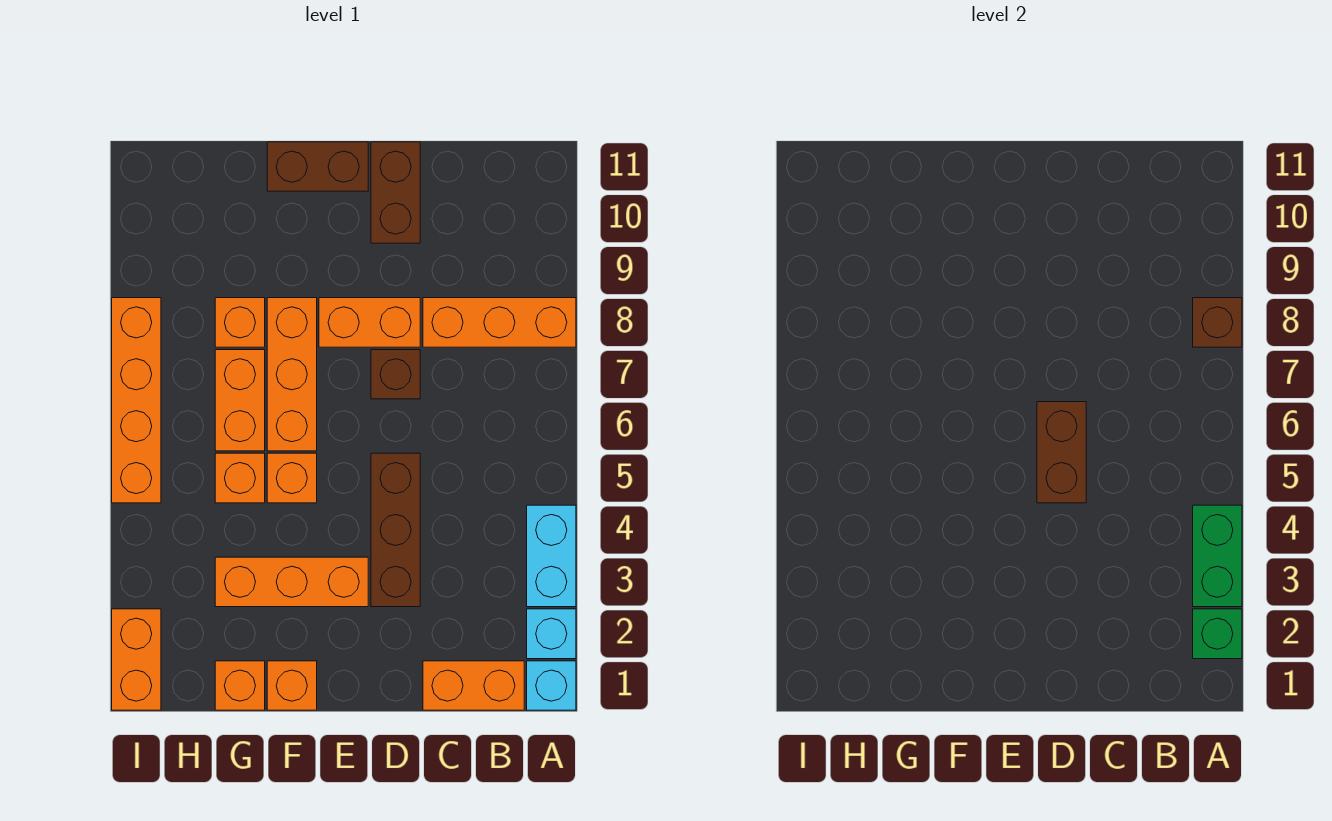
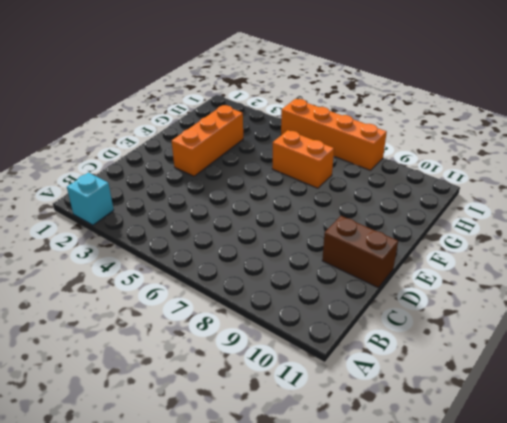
none -> cyan brick A1 level 1
none -> cyan brick A3:A4 level 1
none -> orange brick A8:C8 level 1

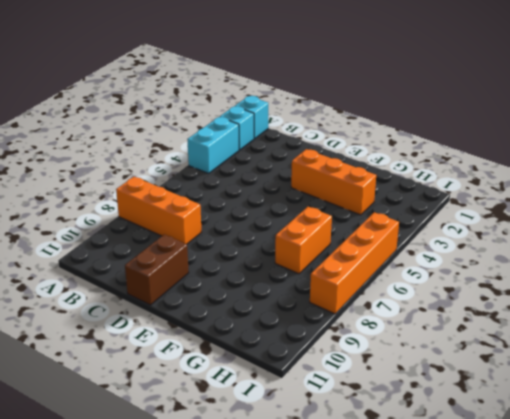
none -> orange brick B1:C1 level 1
none -> brown brick D3:D5 level 1
none -> brown brick D7 level 1

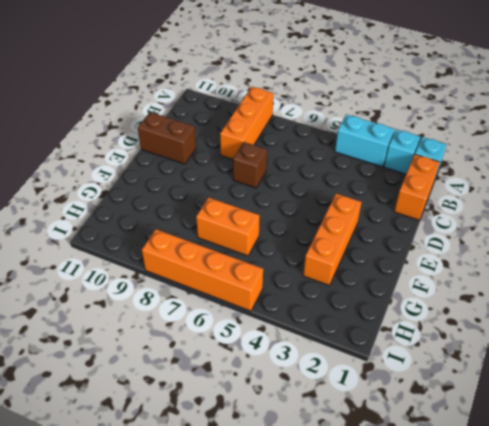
none -> brown brick D3:D5 level 1
none -> orange brick D8:E8 level 1
none -> brown brick E11:F11 level 1

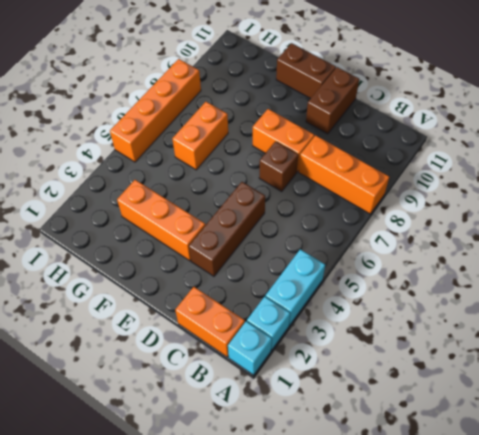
none -> orange brick F1 level 1
none -> orange brick F5 level 1
none -> orange brick F6:F8 level 1

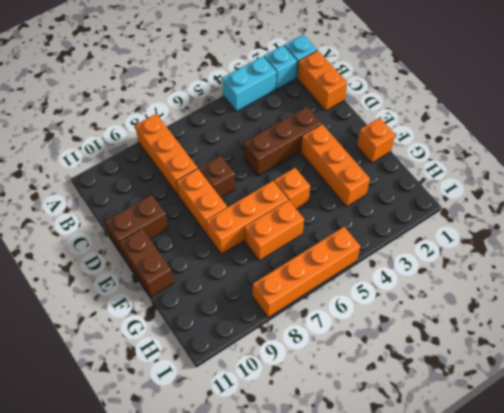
none -> orange brick G1 level 1
none -> orange brick G5 level 1
none -> orange brick G8 level 1

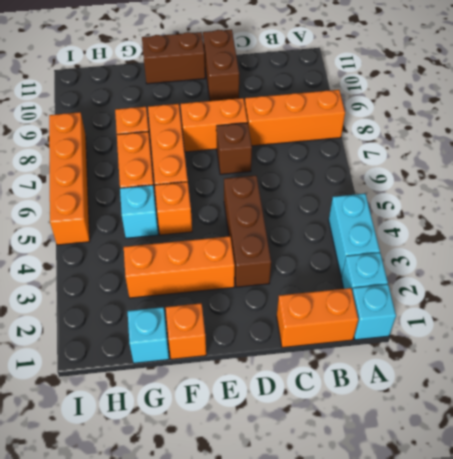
cyan brick G1 level 1 -> orange brick G1 level 1
cyan brick G5 level 1 -> orange brick G5 level 1
none -> orange brick I1:I2 level 1
none -> green brick A2 level 2
none -> green brick A3:A4 level 2

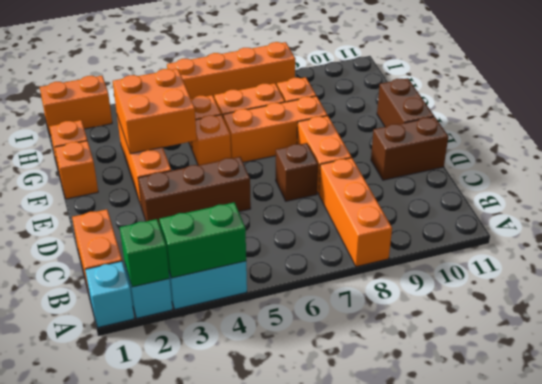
orange brick F3:G4 level 2 -> none
none -> brown brick A8 level 2
none -> brown brick D5:D6 level 2

